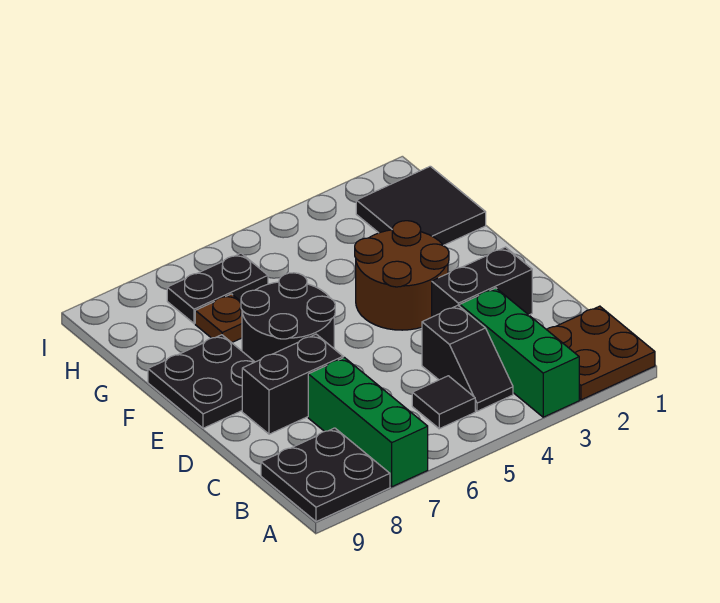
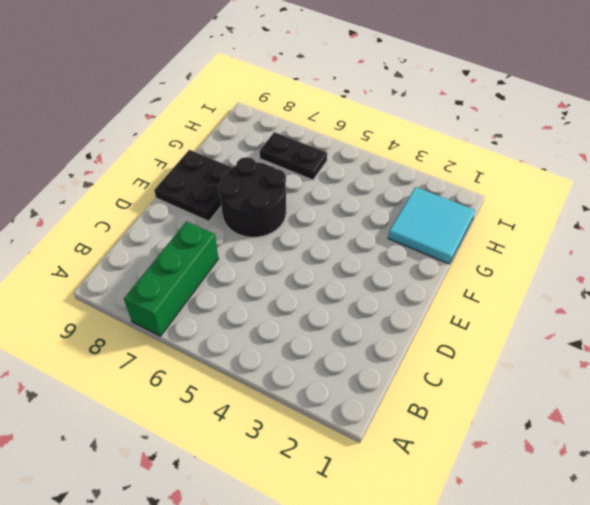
cyan tile G1:H2 level 1 -> black tile G1:H2 level 1
none -> brown plate A1:B2 level 1
none -> green brick A3:C3 level 1
none -> black plate A8:B9 level 1

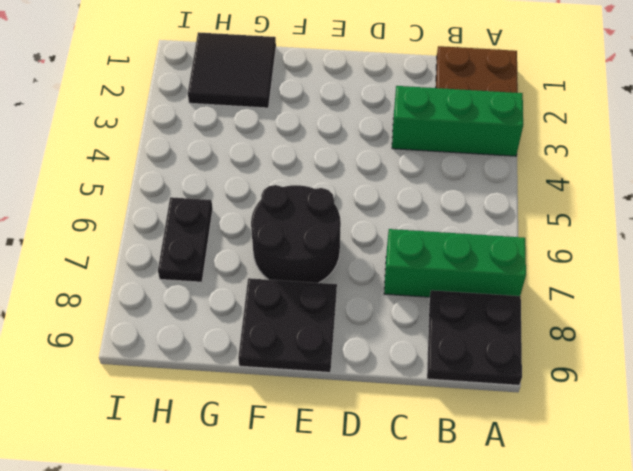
none -> black slope B4:C4 level 1 top C
none -> black tile B5 level 1
none -> black brick D2:D3 level 1

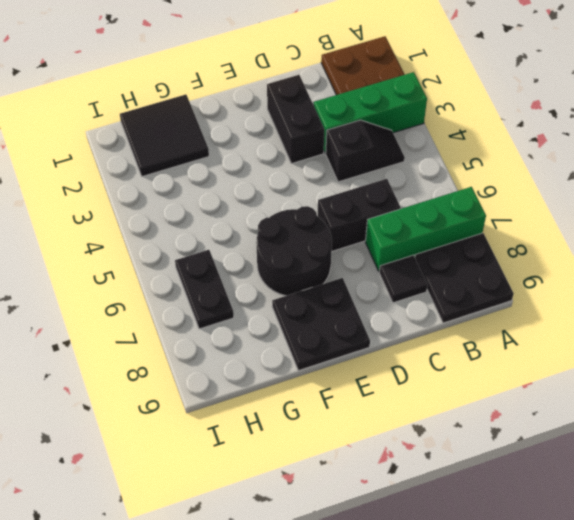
black brick C6:D6 level 1 -> black brick D7:D8 level 1
black tile C8 level 1 -> black tile B5 level 1
none -> brown round brick E3:F4 level 1
none -> brown plate G7 level 1

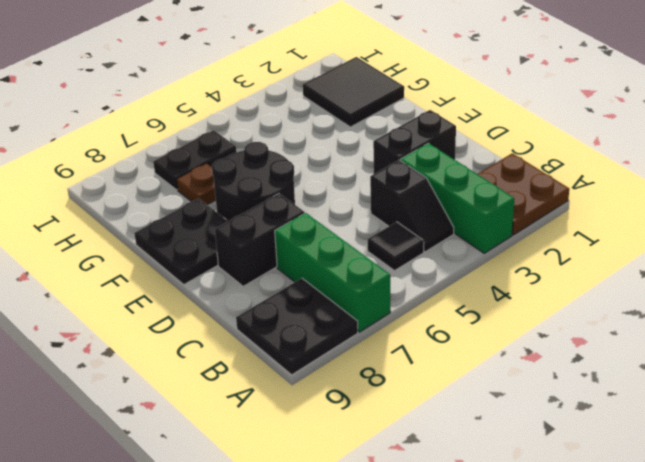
none -> brown round brick E3:F4 level 1

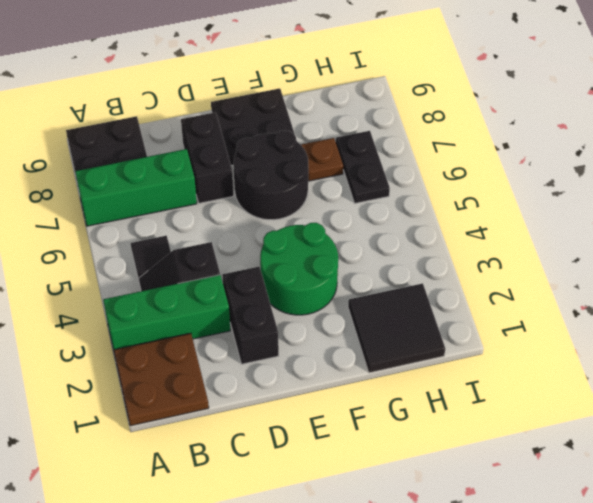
green round brick E3:F4 level 1 -> brown round brick E3:F4 level 1

